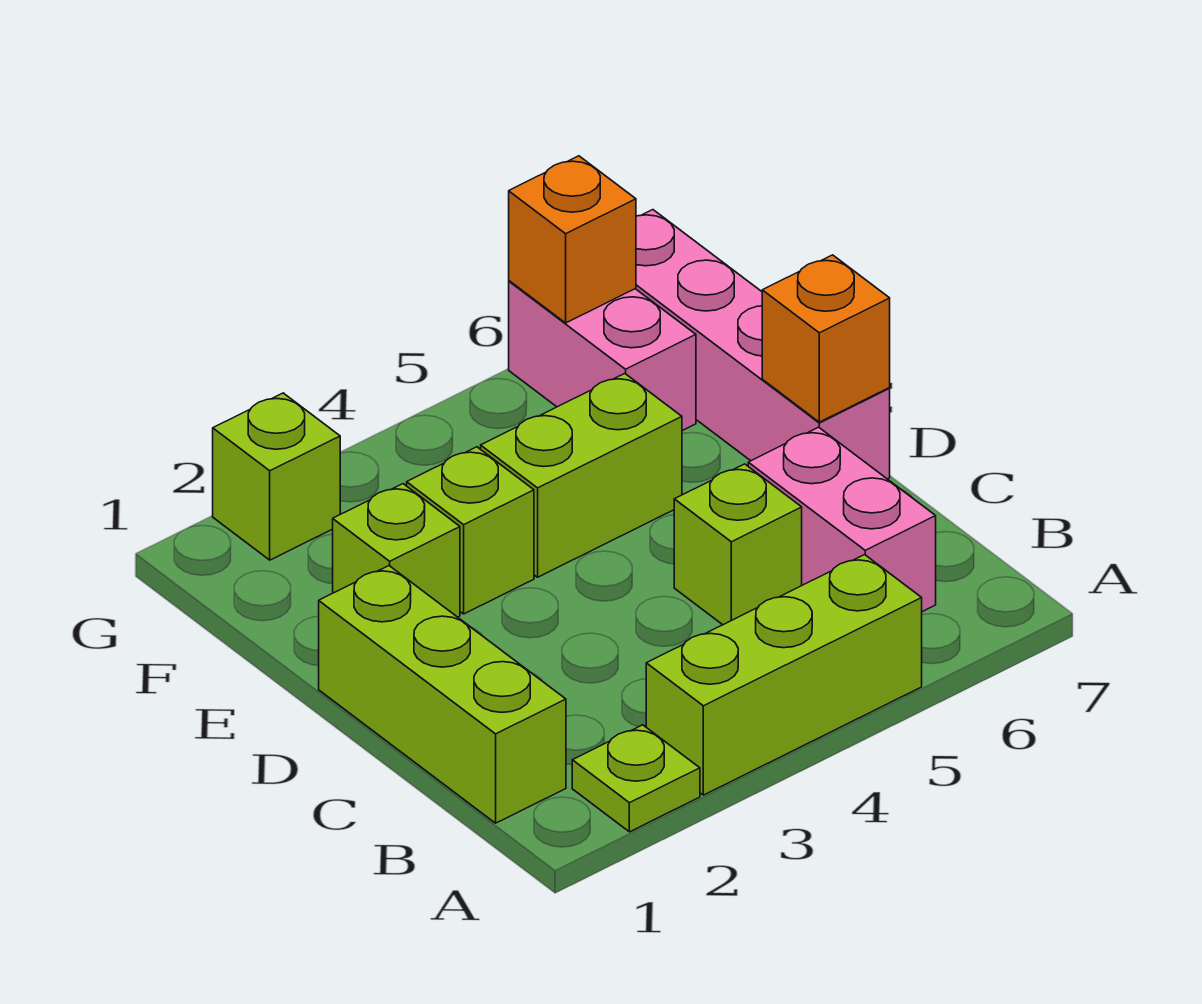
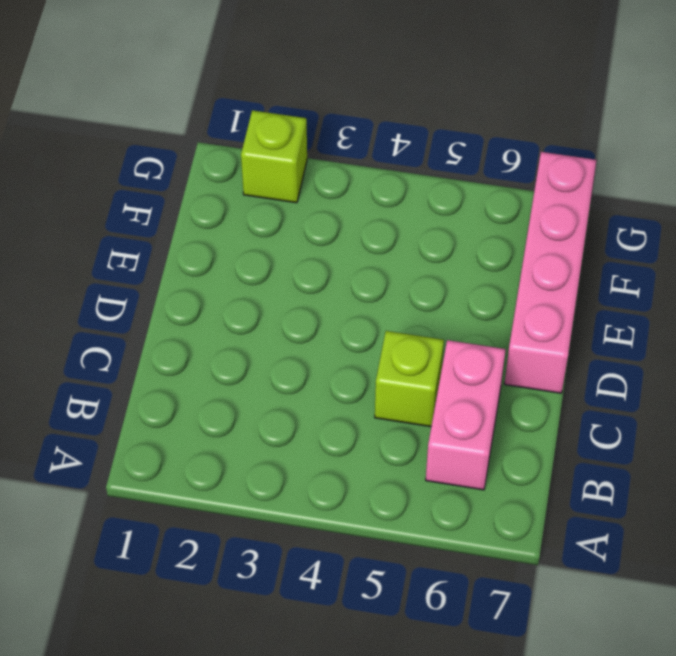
none -> lime plate A2 level 1
none -> lime brick A3:A5 level 1
none -> lime brick B1:D1 level 1

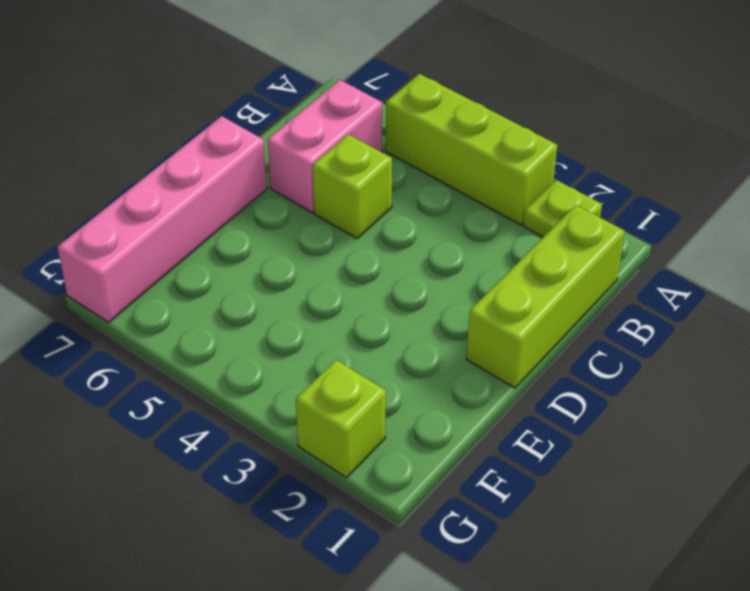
none -> lime brick E2 level 1
none -> lime brick E3 level 1
none -> lime brick E4:E5 level 1

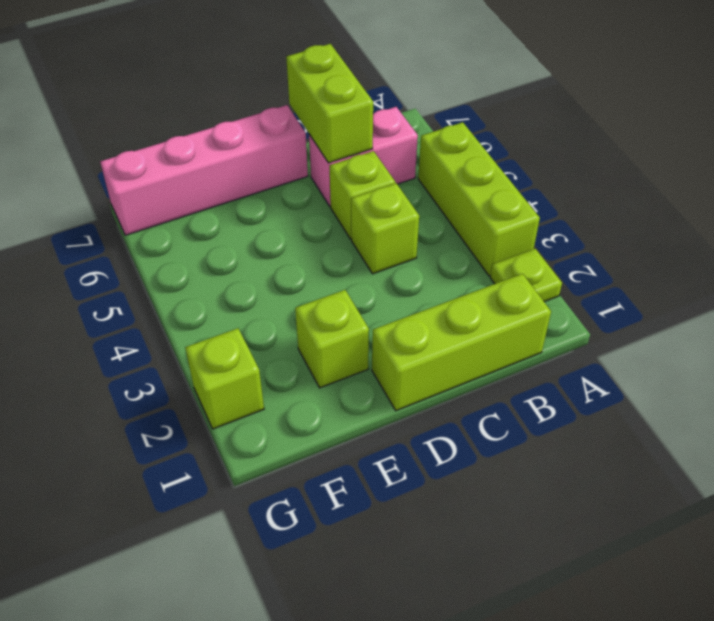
lime brick C4 level 1 -> lime brick E3 level 1
lime brick C6:C7 level 2 -> lime brick E4:E5 level 1
none -> pink brick F6:G6 level 1
none -> orange brick D7 level 2
none -> orange brick G6 level 2

